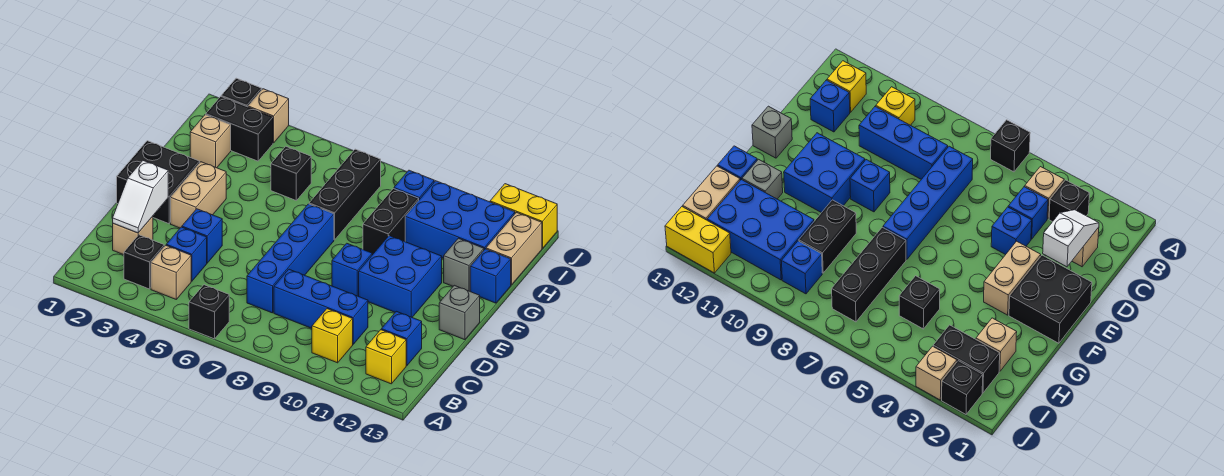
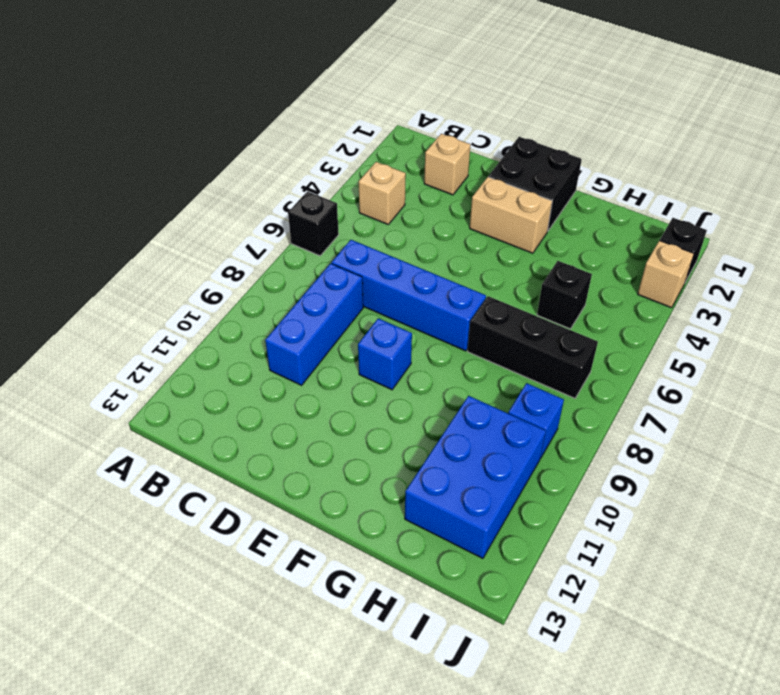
none -> black brick B3 level 1
none -> yellow brick B10 level 1
none -> yellow brick B12 level 1
none -> blue brick C4 level 1

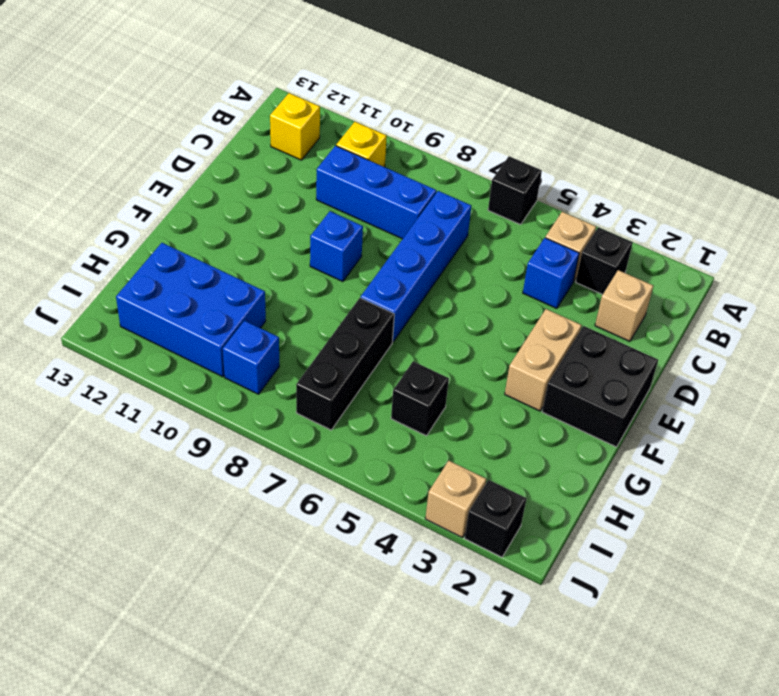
none -> blue brick C12 level 1
none -> blue brick D4 level 1
none -> blue brick E10:F11 level 1
none -> grey brick E13 level 1

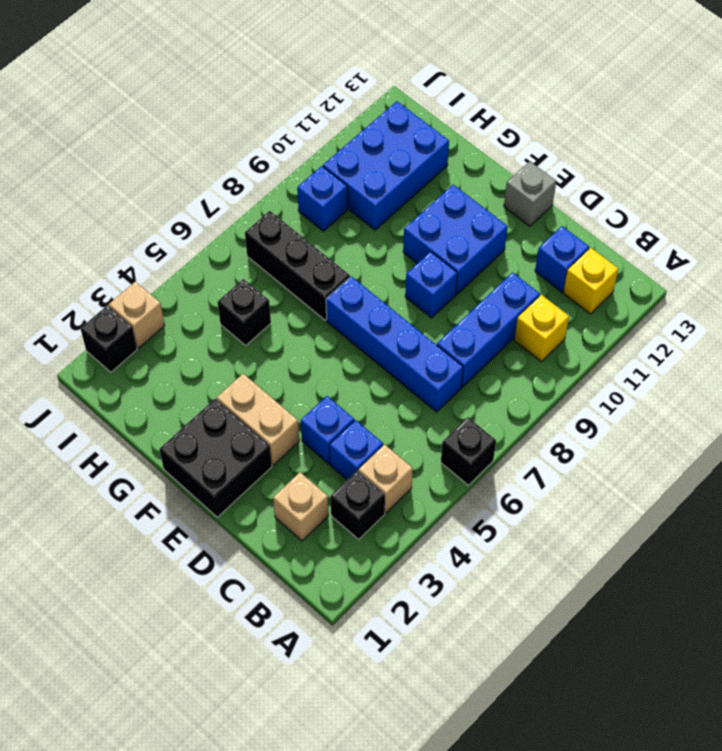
none -> black brick G9:H9 level 1
none -> grey brick G12 level 1
none -> blue brick G13 level 1
none -> tan brick H2 level 1

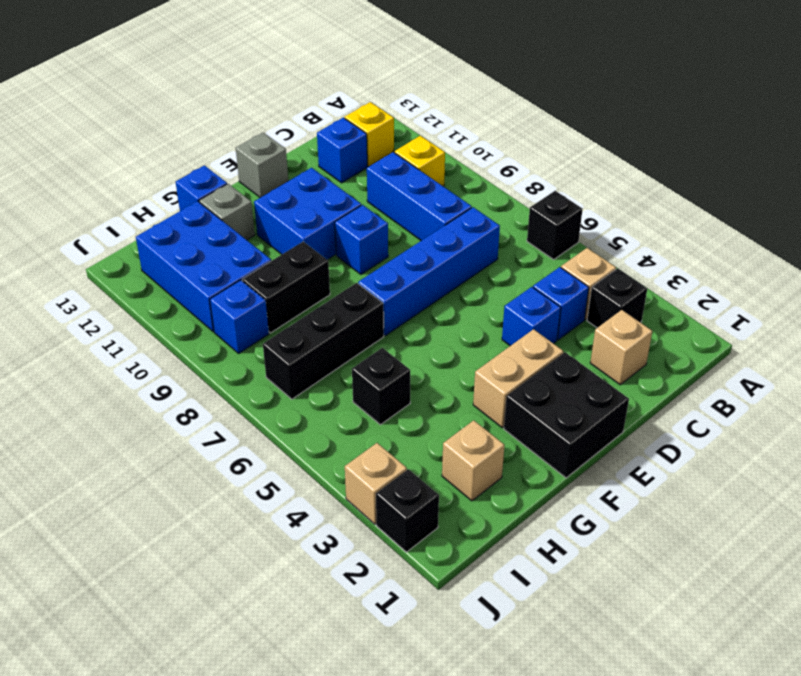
none -> tan brick H13:I13 level 1
none -> black brick I2:I3 level 1
none -> yellow brick J12:J13 level 1
none -> white slope C2:D2 level 2 top D

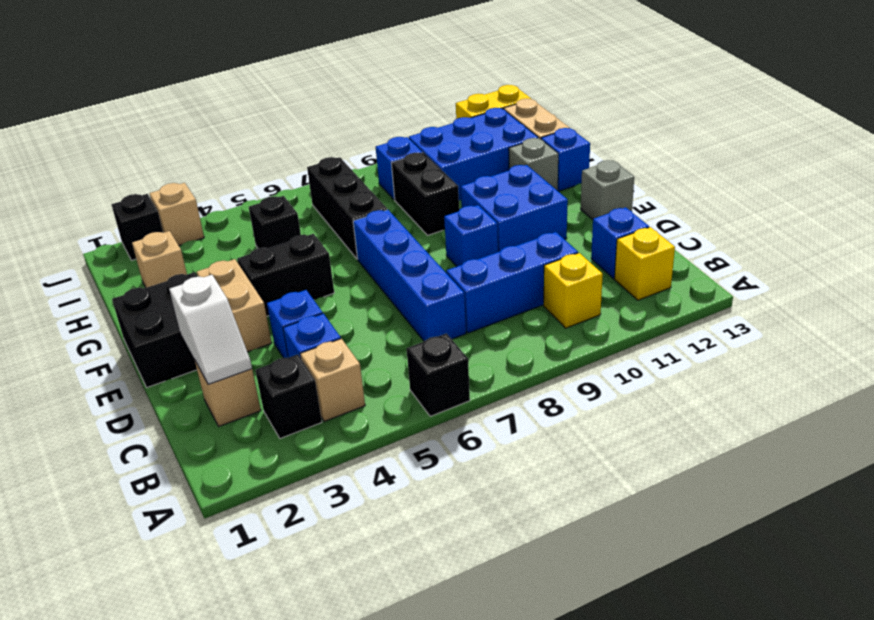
black brick F4:F5 level 1 -> black brick I2:I3 level 1

